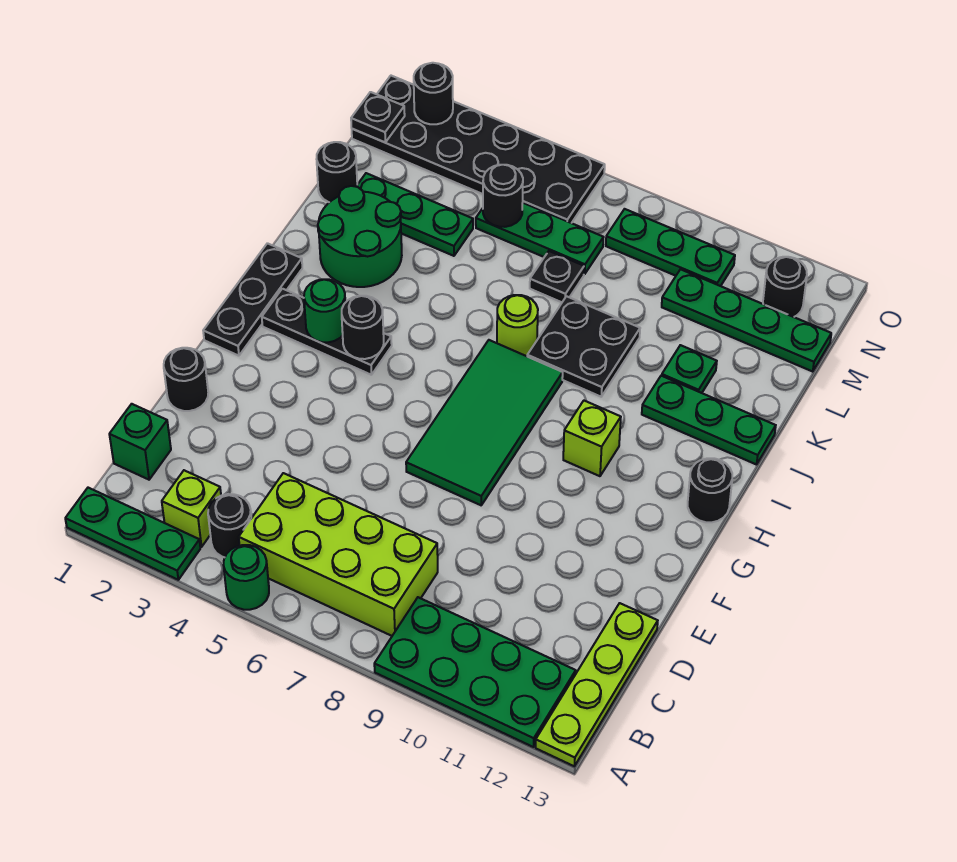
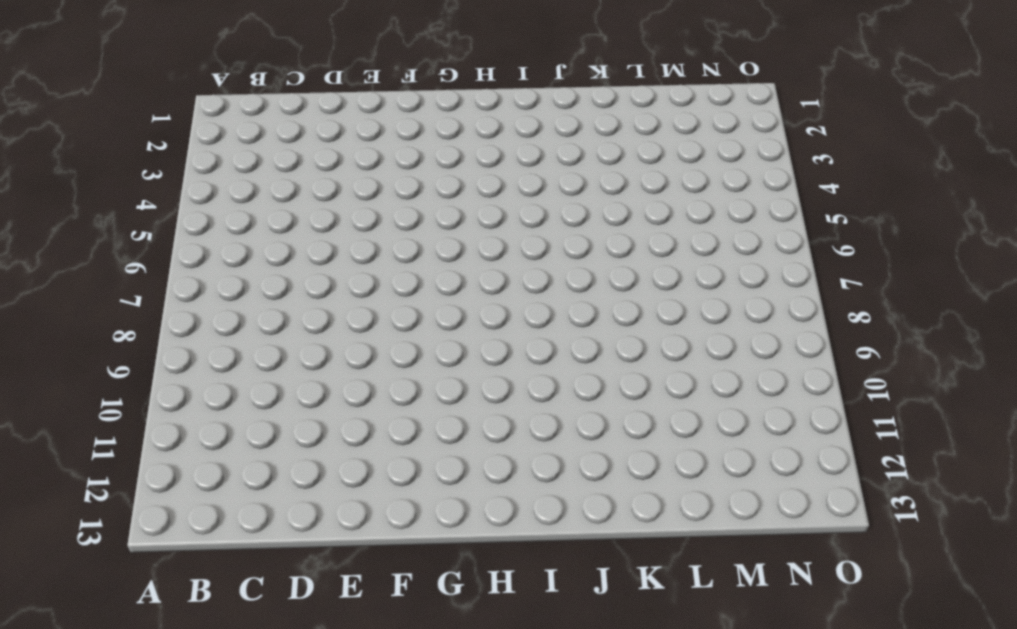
none -> green plate A1:A3 level 1
none -> green round brick A5 level 1
none -> green plate A9:B12 level 1
none -> lime plate A13:D13 level 1

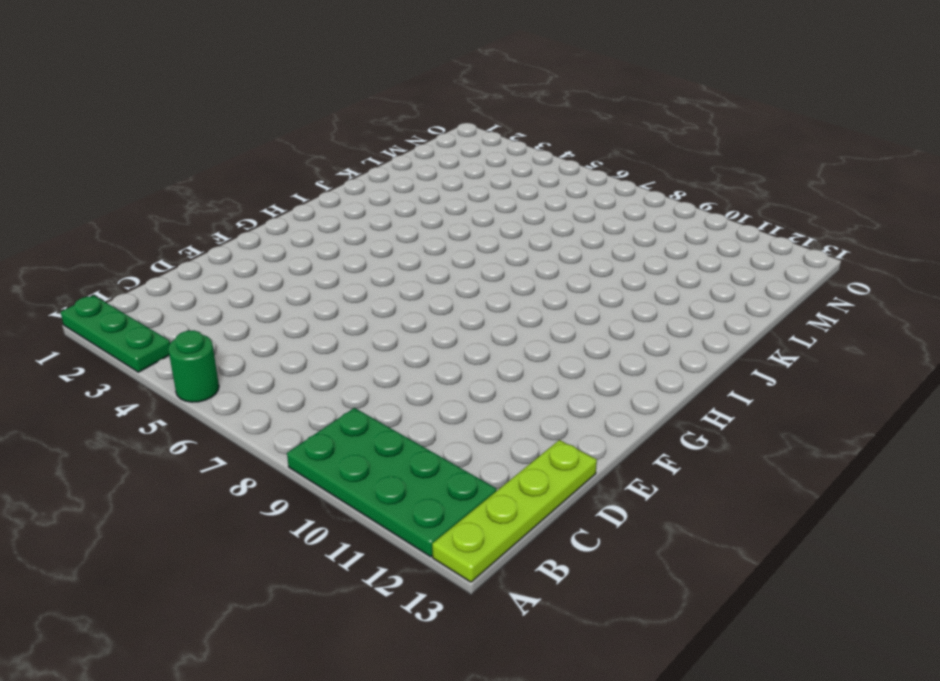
none -> lime brick B3 level 1
none -> black round brick B4 level 1
none -> lime brick B5:C8 level 1
none -> green brick C1 level 1

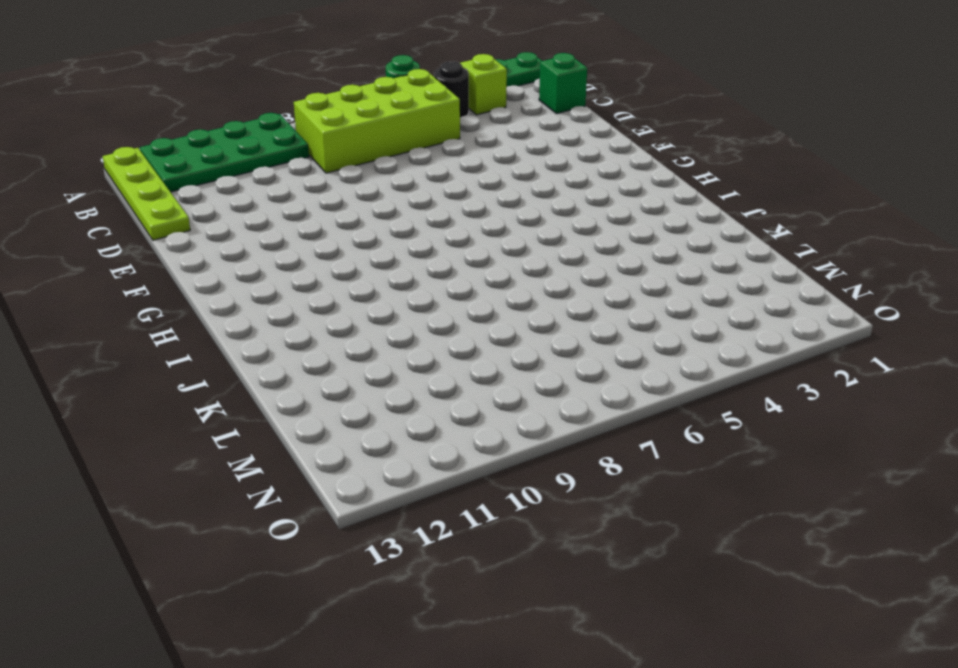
none -> black round brick E1 level 1
none -> green tile F7:I8 level 1
none -> black plate G1:I1 level 1
none -> black plate H2:H4 level 1

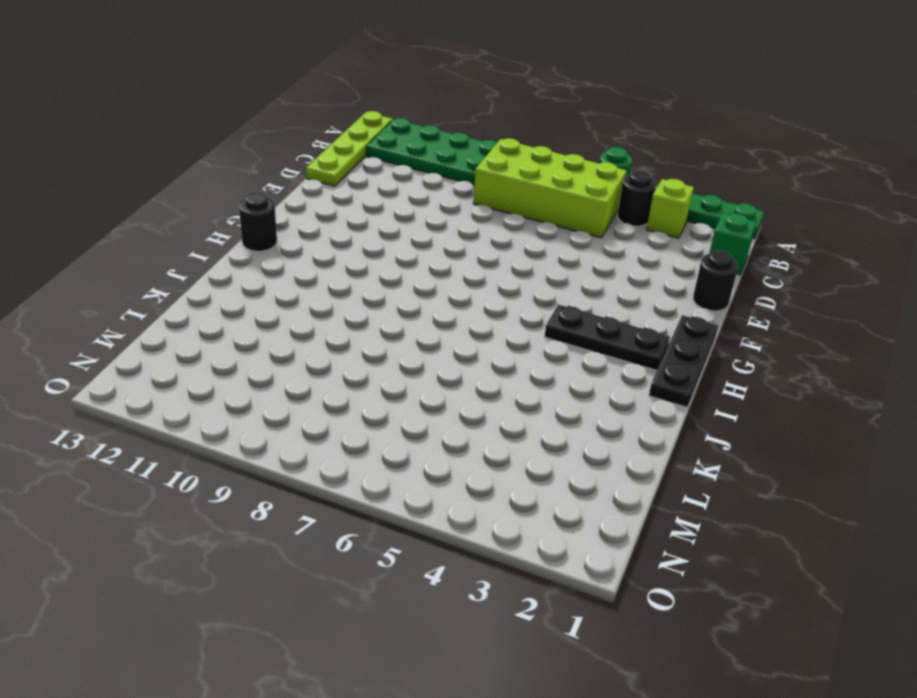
none -> green tile F7:I8 level 1
none -> lime brick H10 level 1
none -> green round brick J2:K3 level 1
none -> lime round brick J7 level 1

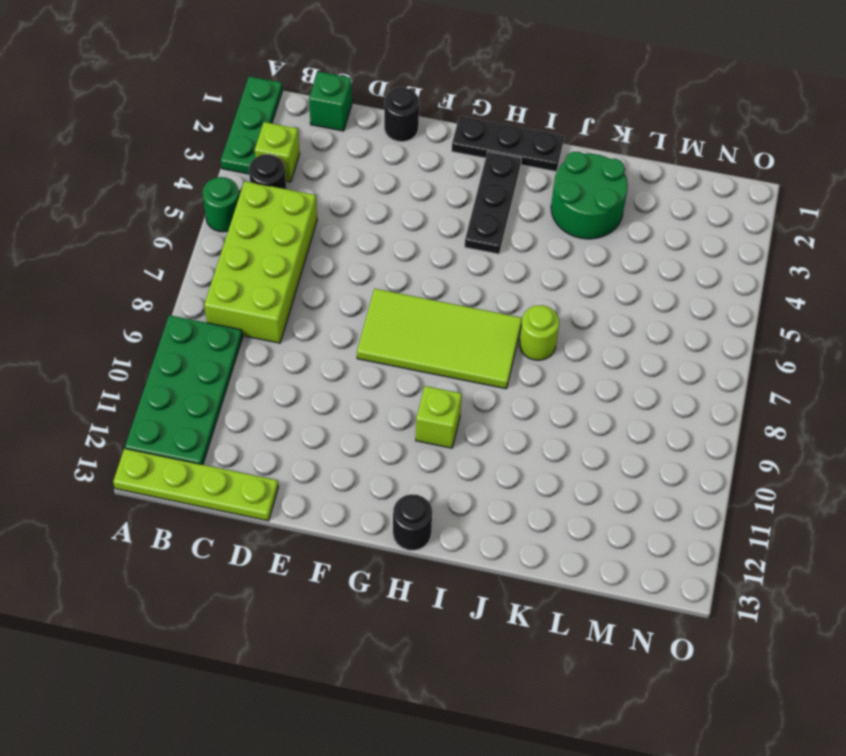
lime tile F7:I8 level 1 -> green tile F7:I8 level 1
none -> black plate J8:K9 level 1
none -> green plate J11:J13 level 1
none -> green plate K11 level 1
none -> black round brick L1 level 1

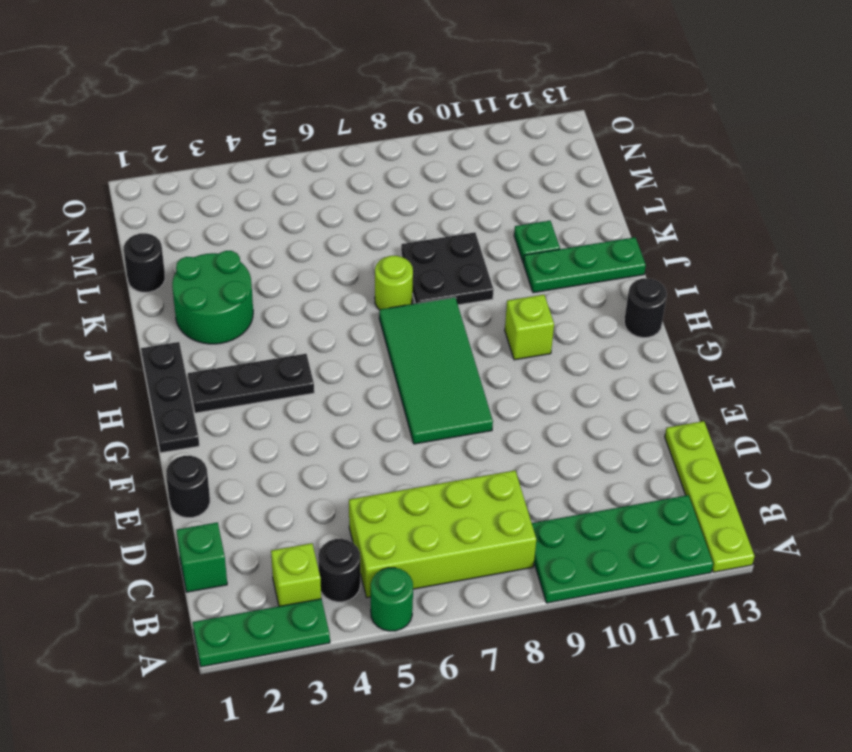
none -> green plate L2:L4 level 1
none -> black plate L7 level 1
none -> green plate M5:M7 level 1
none -> green plate M10:M13 level 1

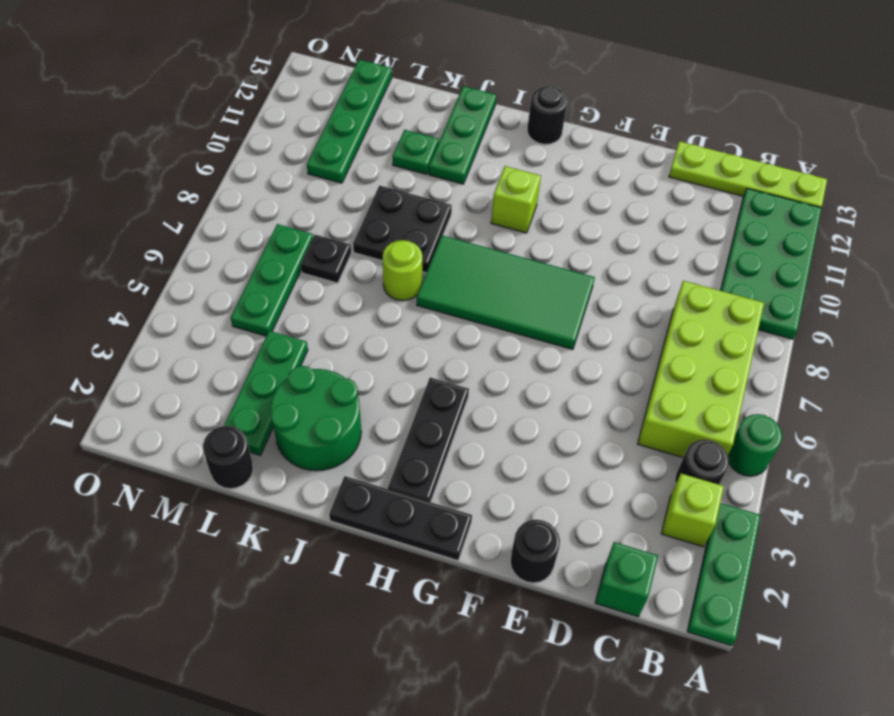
none -> black plate N1:O6 level 1
none -> green plate N8:N10 level 1
none -> black round brick N12 level 1
none -> green round brick H3 level 2

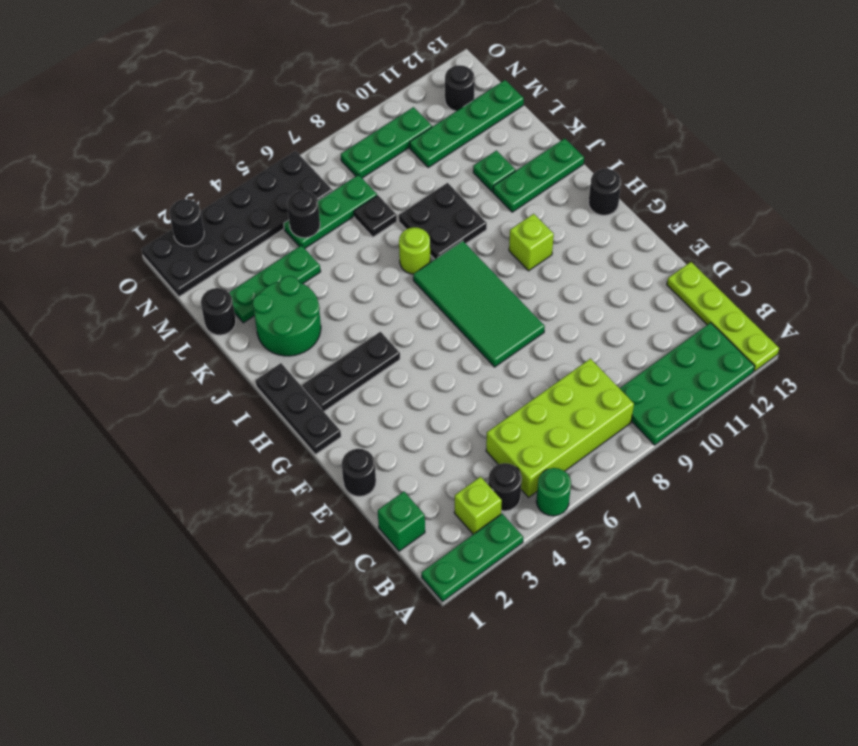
none -> green round brick H3 level 2
none -> black round brick H4 level 2
none -> black plate N1 level 2

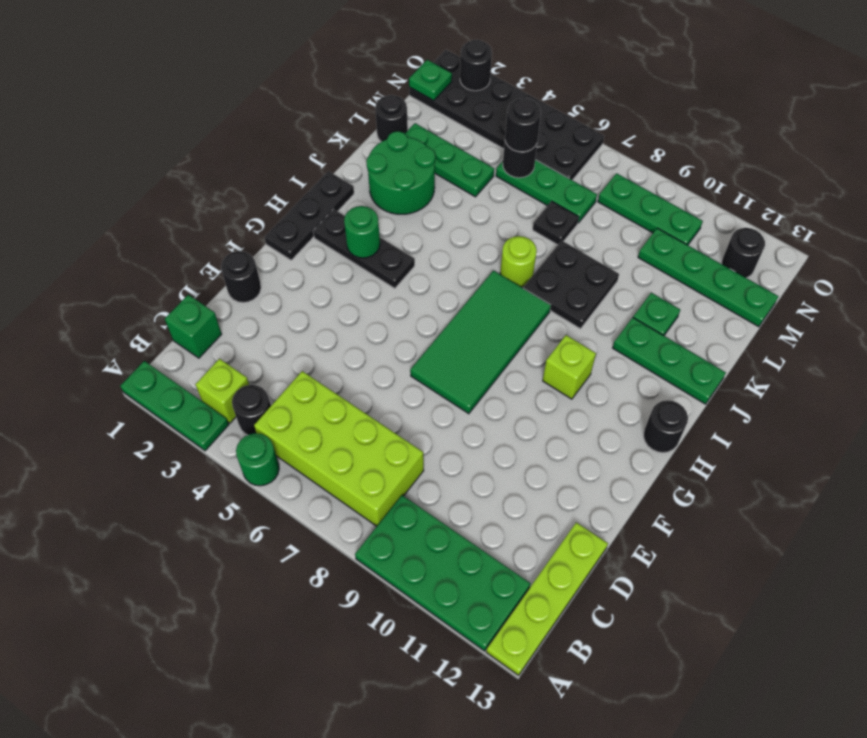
black round brick M5 level 3 -> black round brick H4 level 2
green plate N1 level 2 -> black plate N1 level 2

